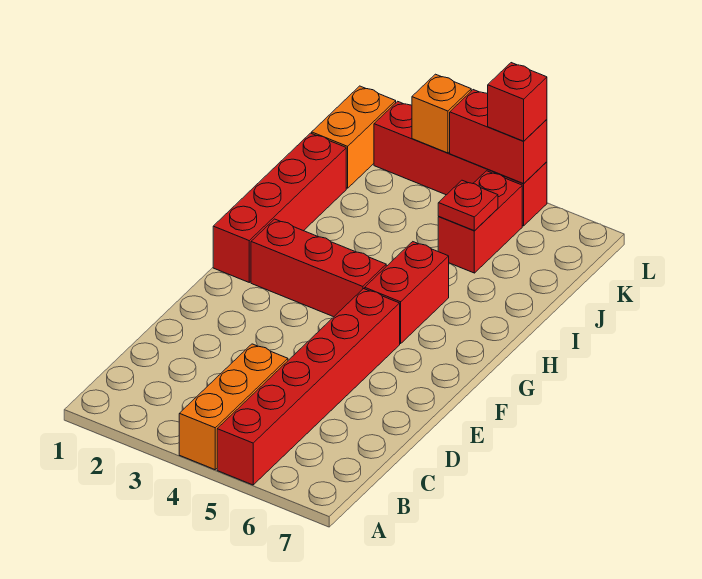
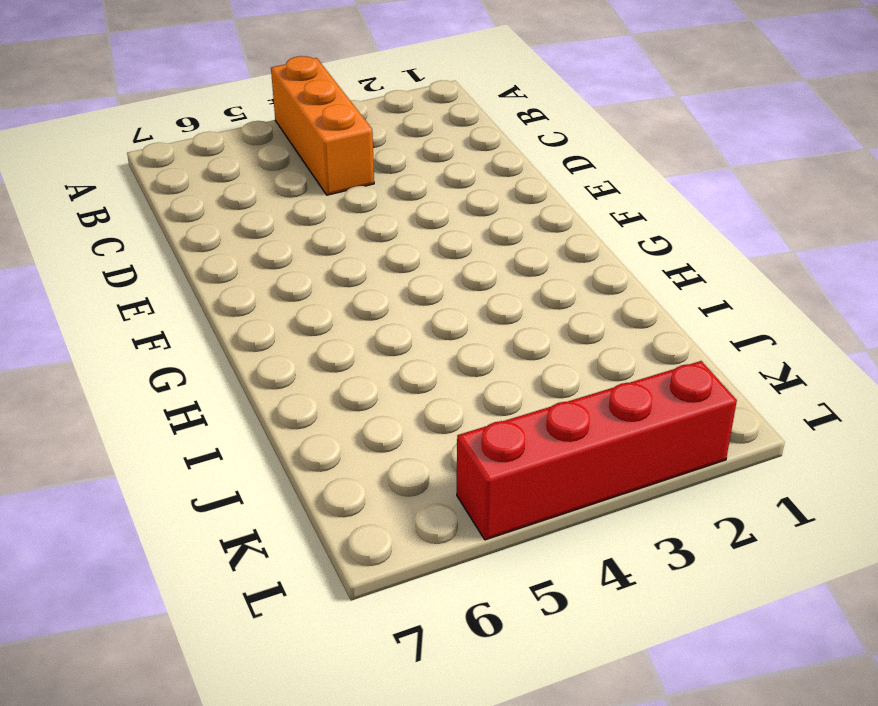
none -> red brick A5:F5 level 1
none -> red brick G1:J1 level 1
none -> red brick G2:G4 level 1

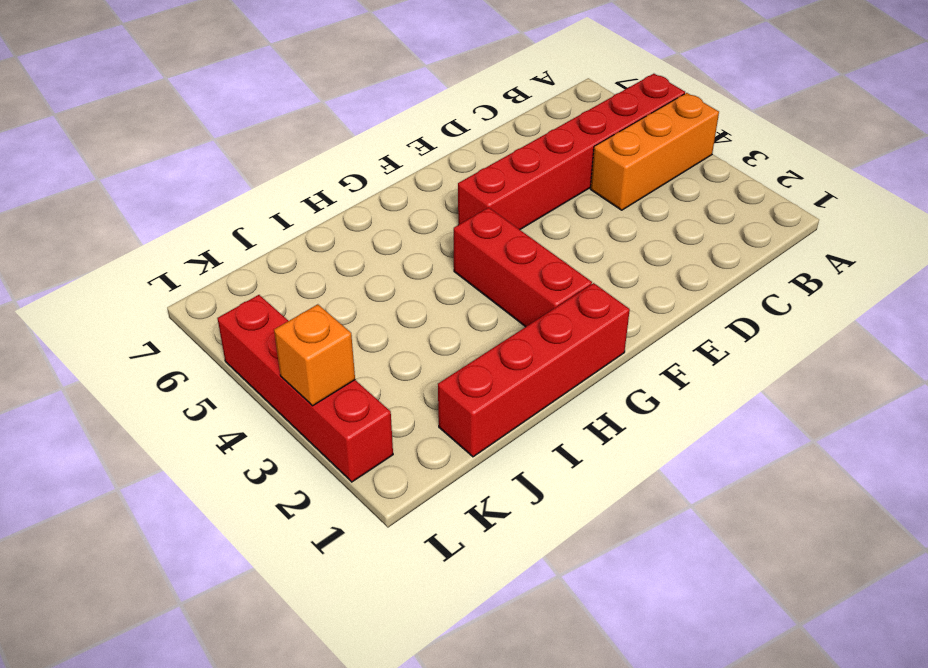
none -> red brick G5:H5 level 1
none -> red brick J5:K5 level 1
none -> orange brick K1:L1 level 1

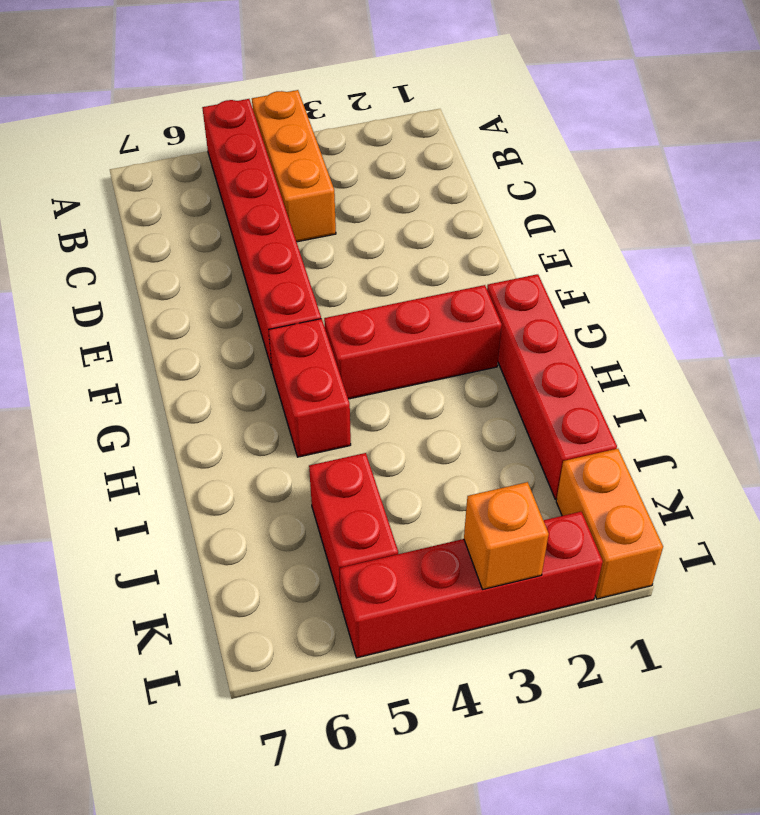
none -> red plate J5 level 2
none -> red brick L4:L5 level 2
none -> red brick L5 level 3

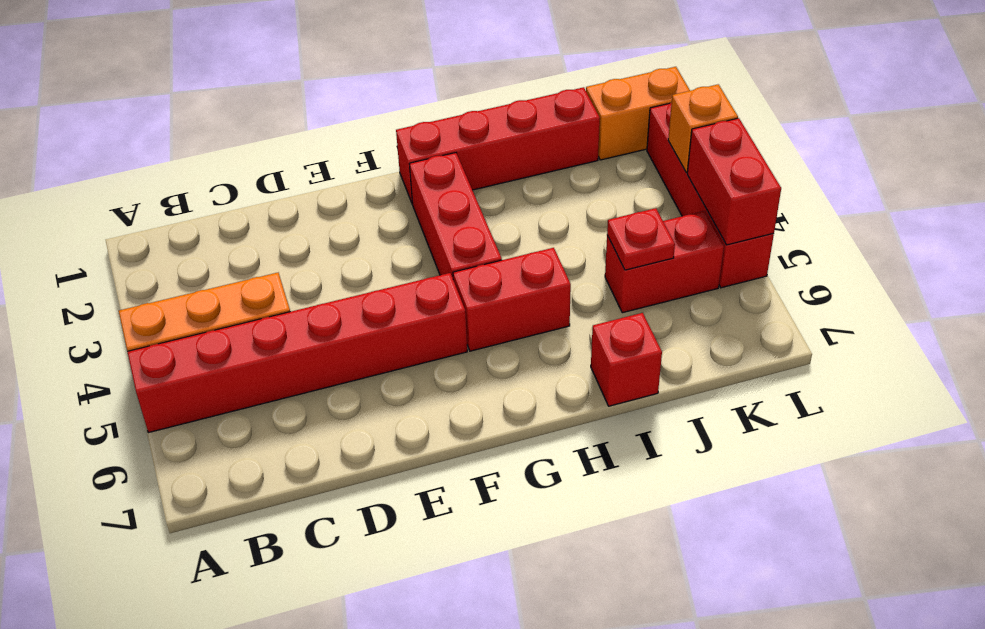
red brick I7 level 1 -> red brick L5 level 3

